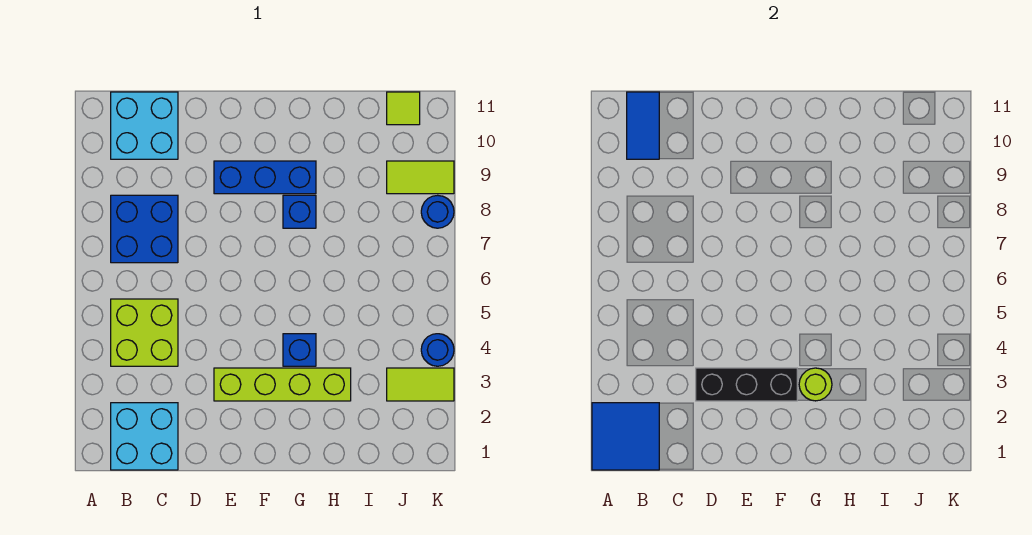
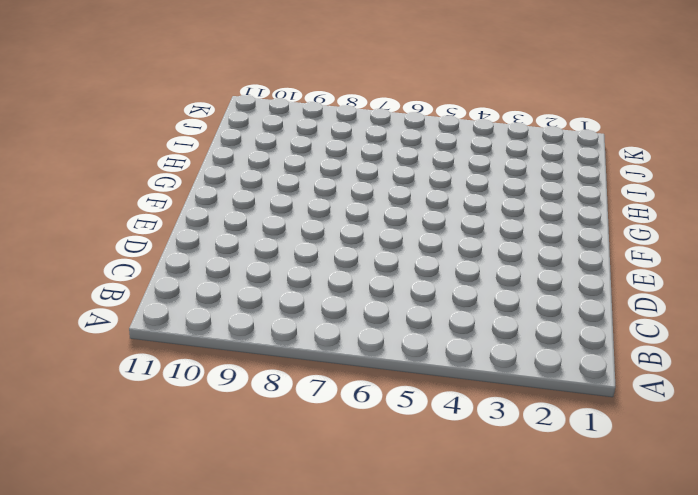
none -> cyan brick B1:C2 level 1
none -> lime brick B4:C5 level 1
none -> blue brick B7:C8 level 1

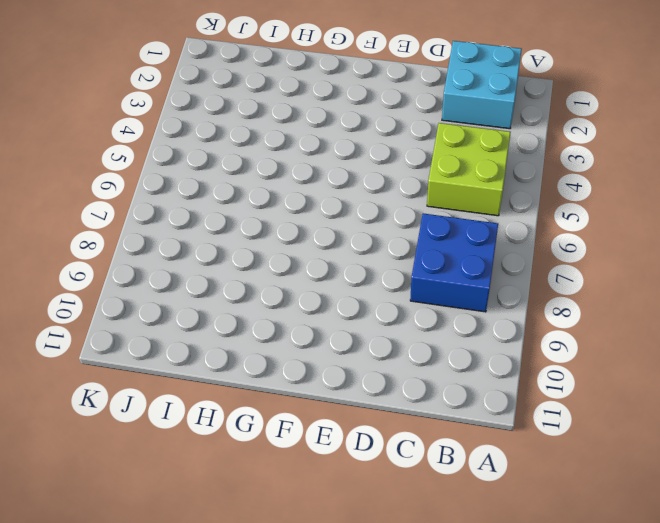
none -> cyan brick B10:C11 level 1
none -> lime brick E3:H3 level 1
none -> blue brick E9:G9 level 1

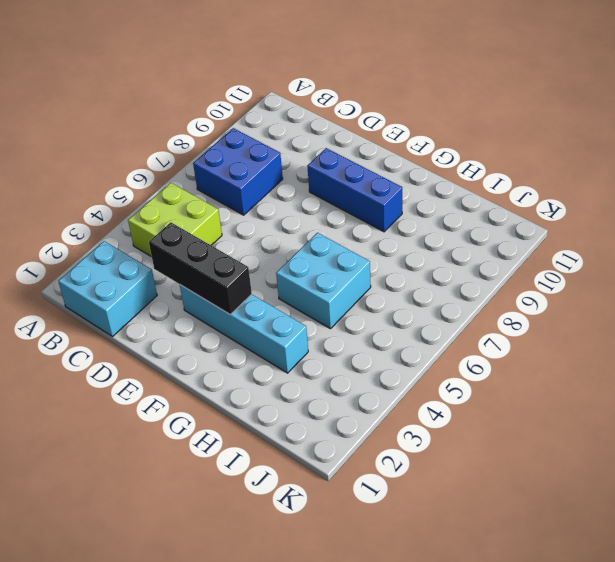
cyan brick E3:H3 level 1 -> lime brick E3:H3 level 1
cyan brick G5:H6 level 1 -> cyan brick B10:C11 level 1
none -> blue brick G4 level 1
none -> blue brick G8 level 1
none -> lime tile J3:K3 level 1

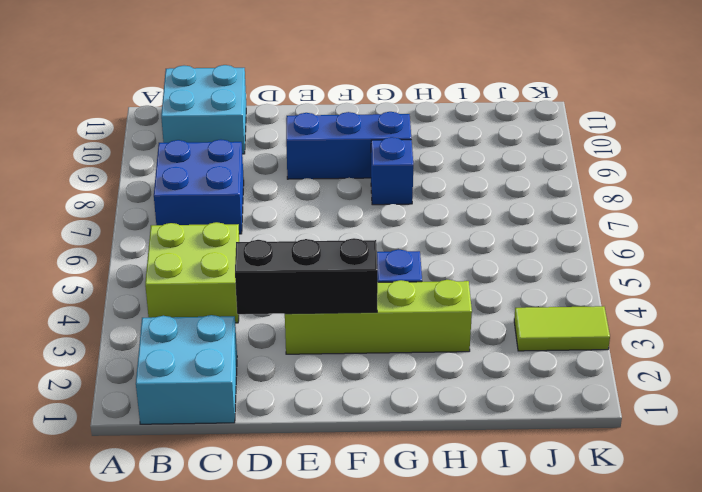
none -> lime tile J9:K9 level 1
none -> lime tile J11 level 1
none -> blue round brick K4 level 1

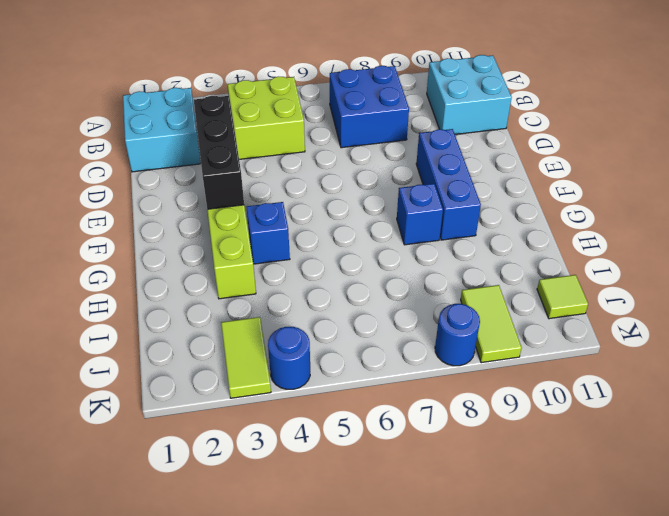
none -> blue tile A1:B2 level 2
none -> blue tile B10:B11 level 2
none -> lime round brick G3 level 2

